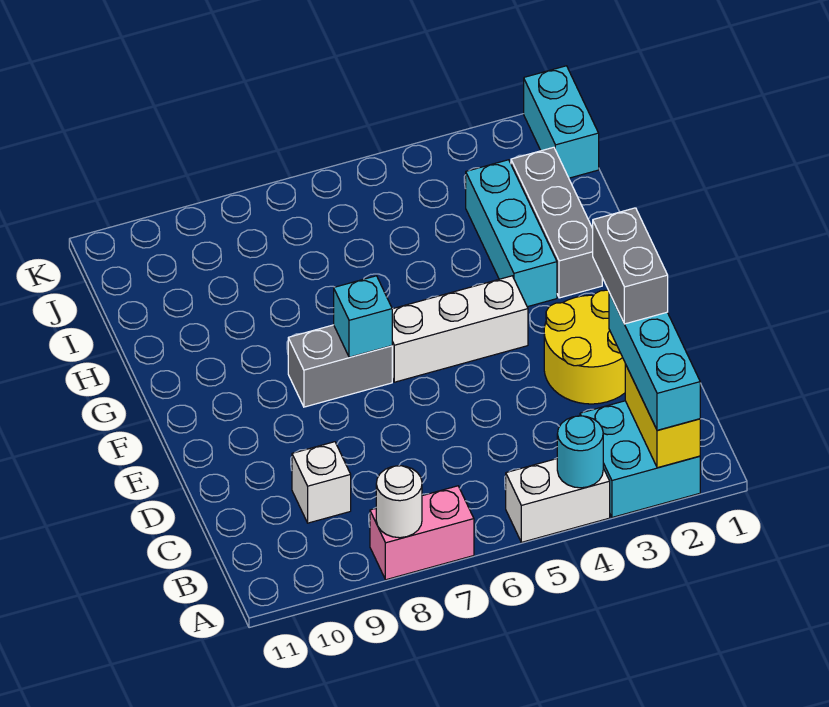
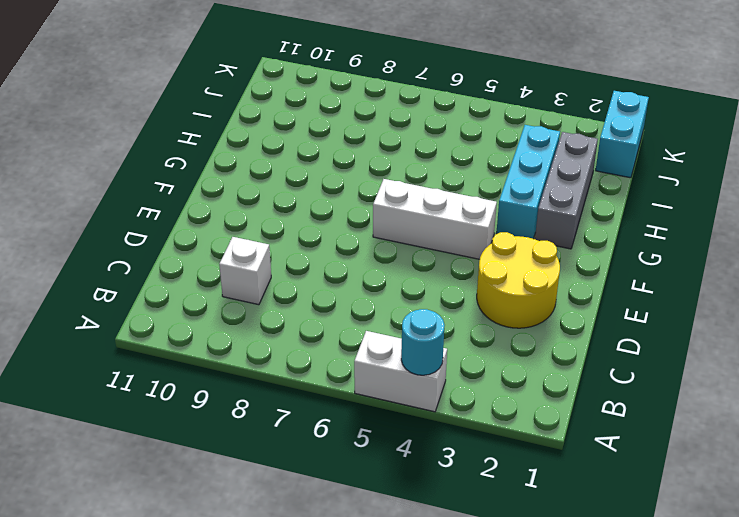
none -> cyan brick A2:B3 level 1
none -> pink brick A7:A8 level 1
none -> grey brick F7:F8 level 1

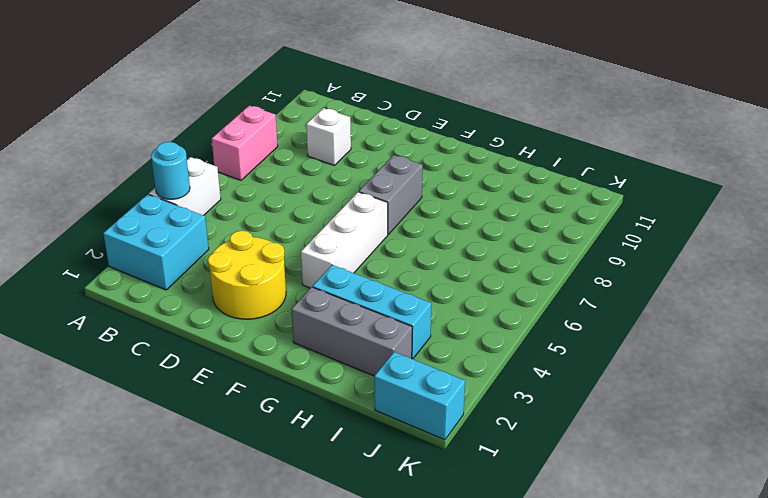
none -> yellow brick A2:B2 level 2
none -> white round brick A8 level 2
none -> cyan brick F7 level 2

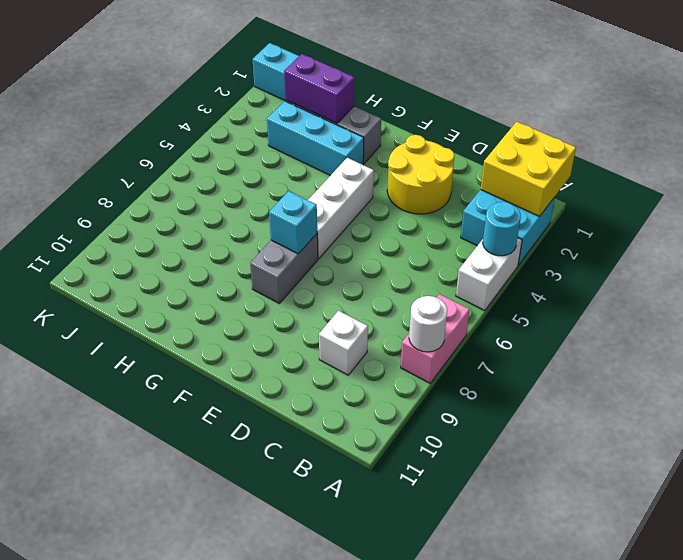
yellow brick A1:B2 level 2 -> yellow brick A2:B2 level 2
purple brick H2:I2 level 2 -> none
none -> cyan brick A2:C2 level 3
none -> grey brick C2:D2 level 4

